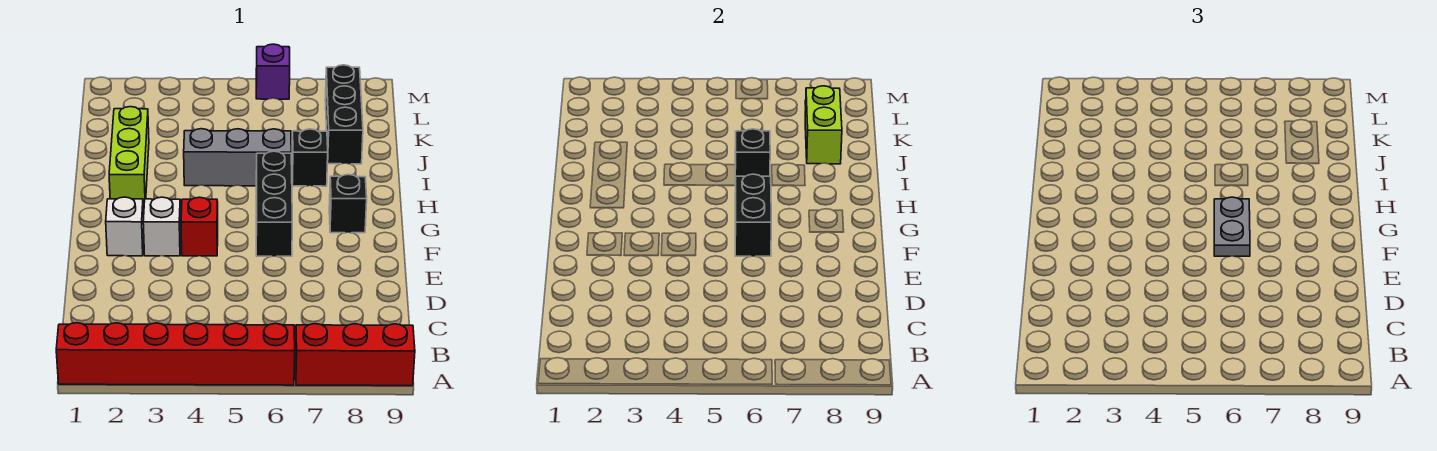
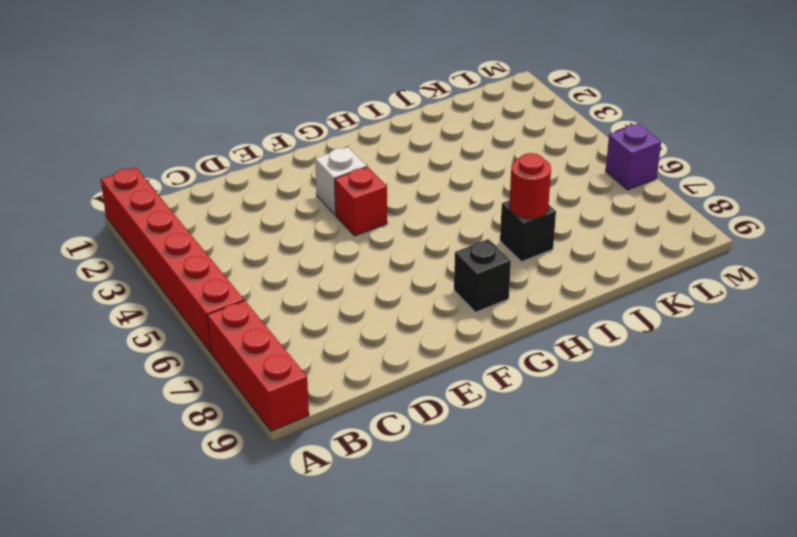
red round brick I7 level 2 -> none
none -> white brick F2 level 1
none -> black brick F6:H6 level 1
none -> lime brick H2:J2 level 1

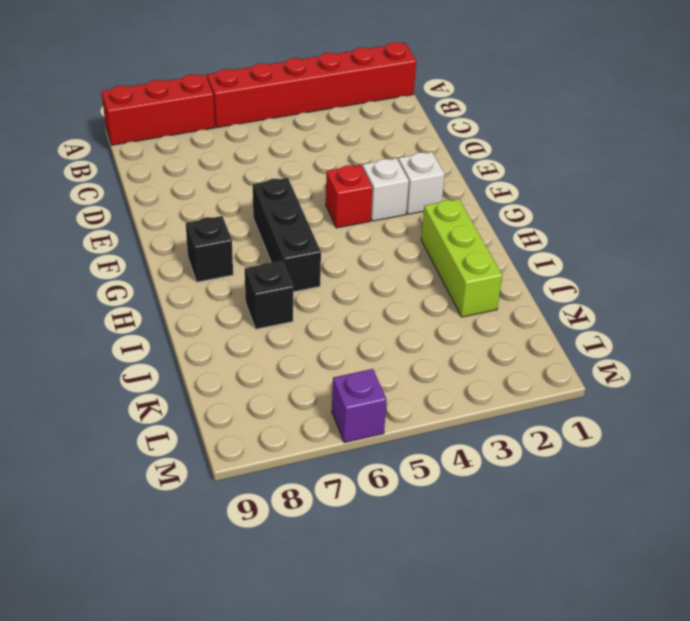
none -> grey brick I4:I6 level 1
none -> black brick J8:L8 level 1
none -> black brick F6:G6 level 2

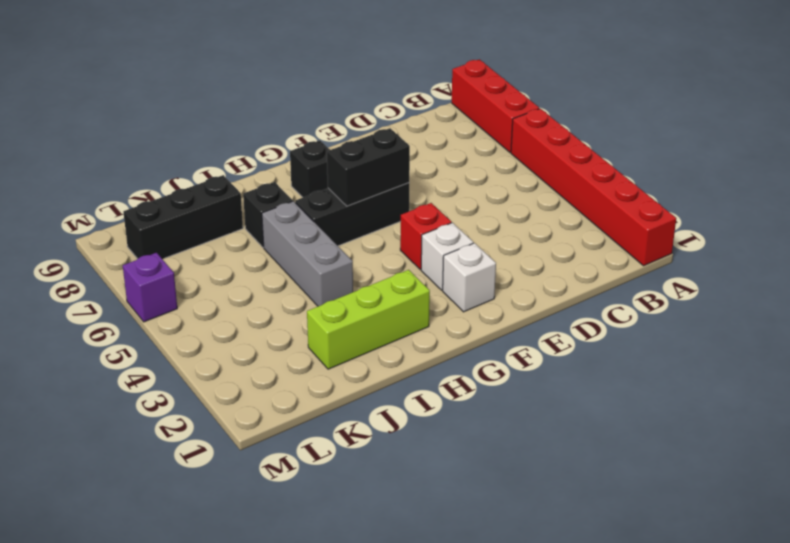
none -> black brick I6 level 2
none -> lime brick J8:K8 level 2
none -> grey plate F6:G6 level 3

